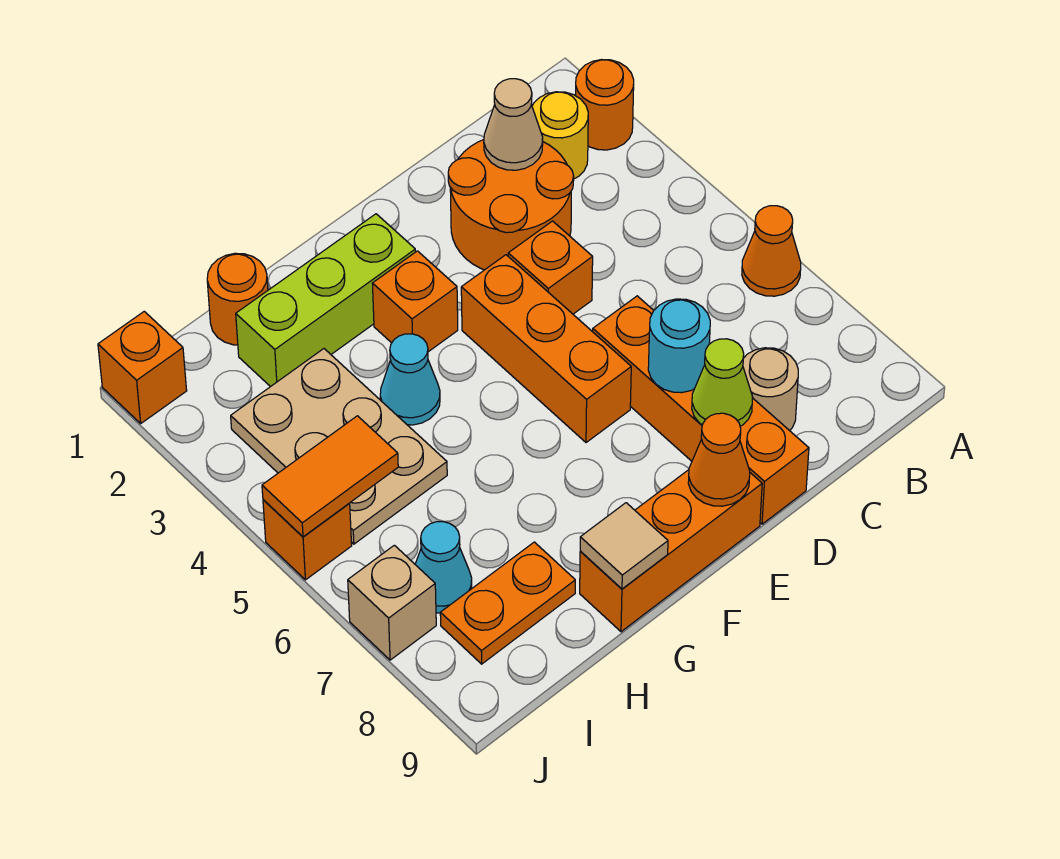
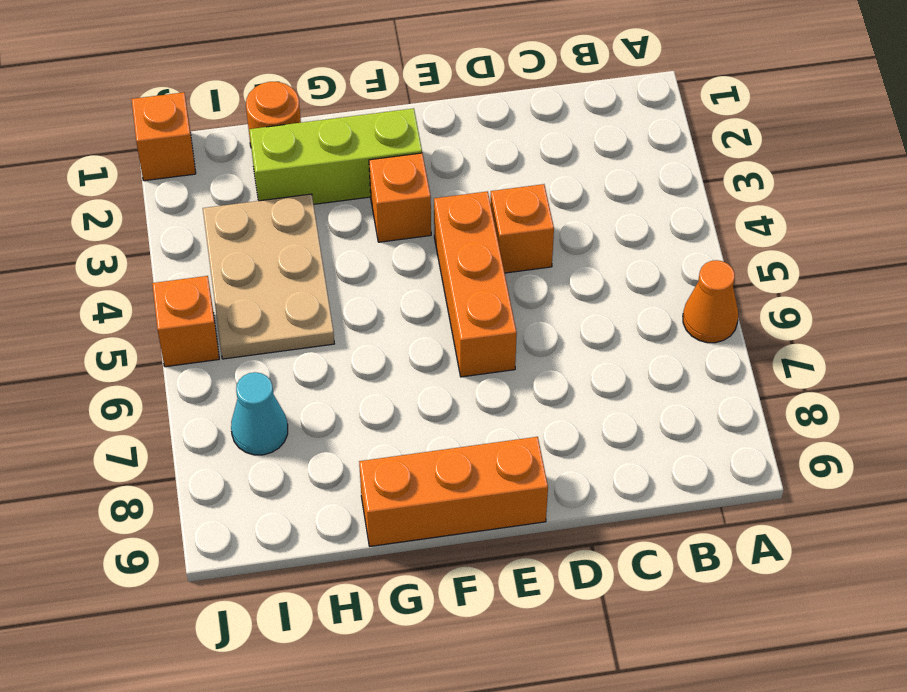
none -> orange round brick A2 level 1
none -> yellow round brick B2 level 1
none -> orange round brick C2:D3 level 1

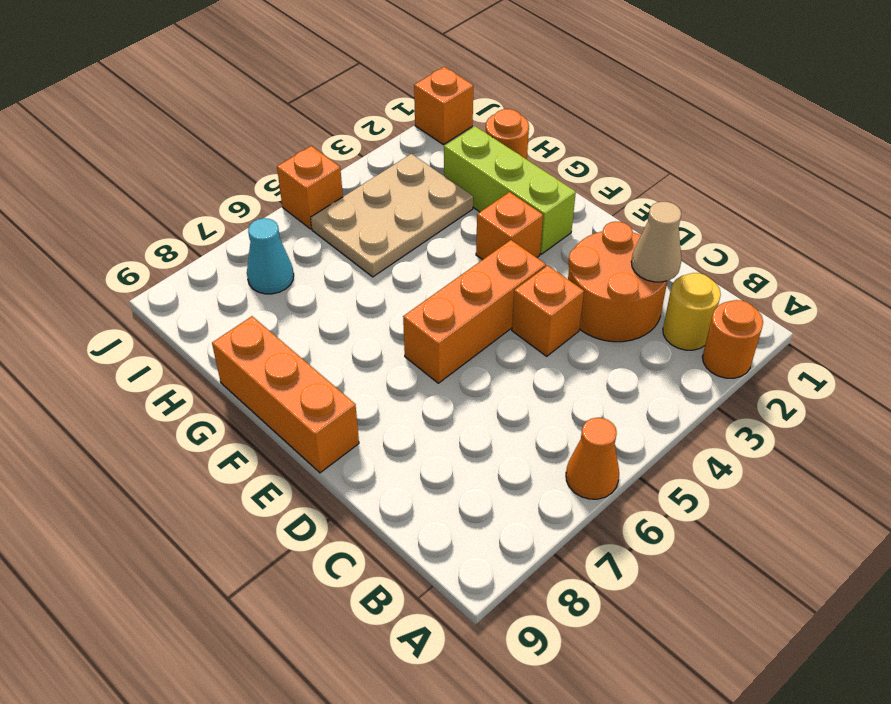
none -> tan round brick C8 level 1
none -> orange brick D6:D9 level 1
none -> cyan cone G4 level 1

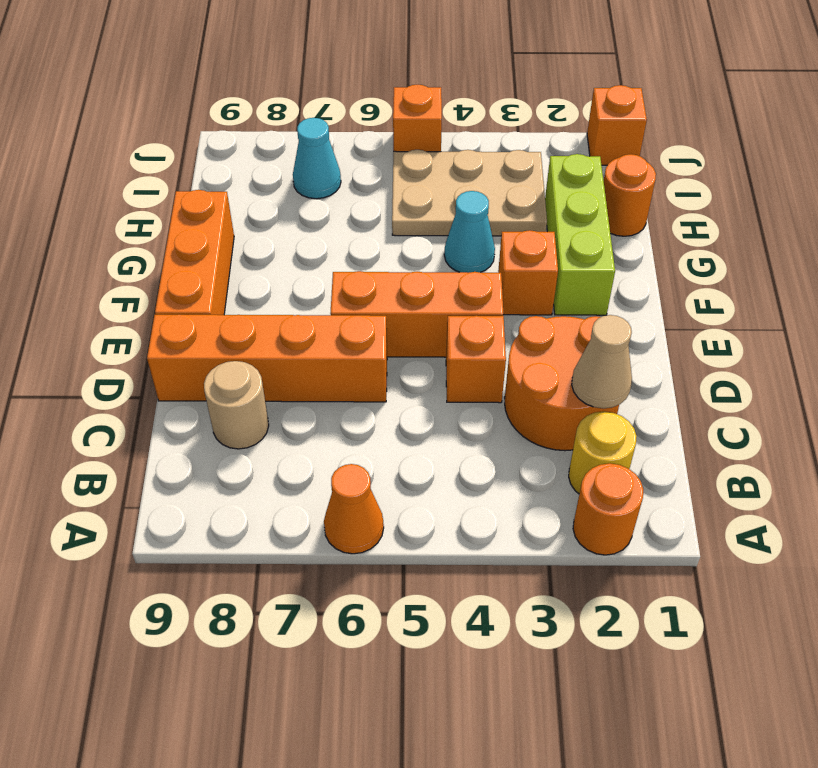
none -> orange plate H8:I8 level 1
none -> tan brick J7 level 1
none -> cyan round brick D7 level 2

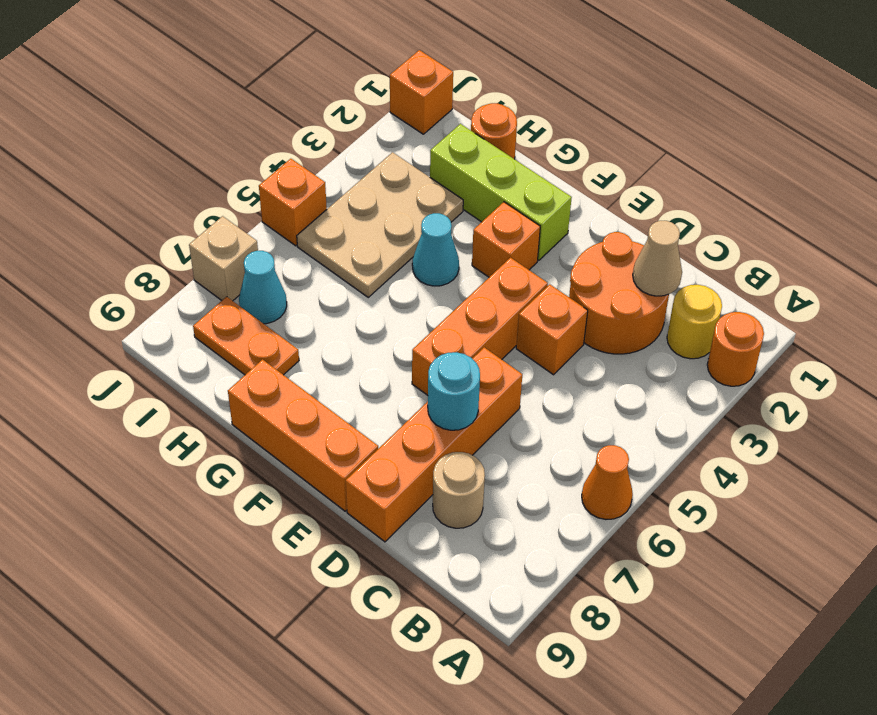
none -> lime cone D8 level 2
none -> orange cone E9 level 2
none -> tan tile G9 level 2

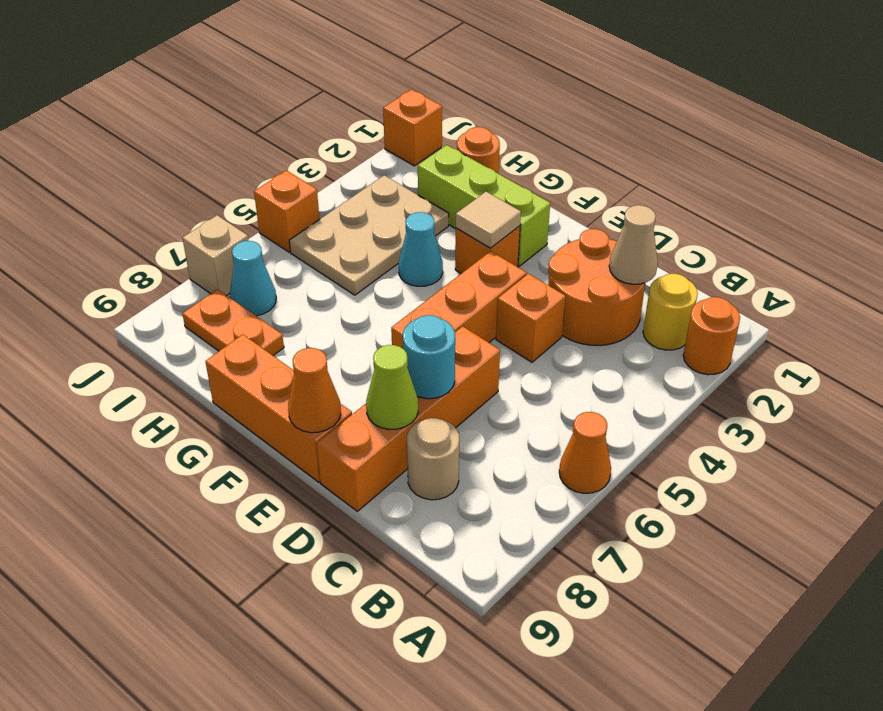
tan tile F3 level 2 -> tan tile G9 level 2
none -> orange tile I5:J5 level 2

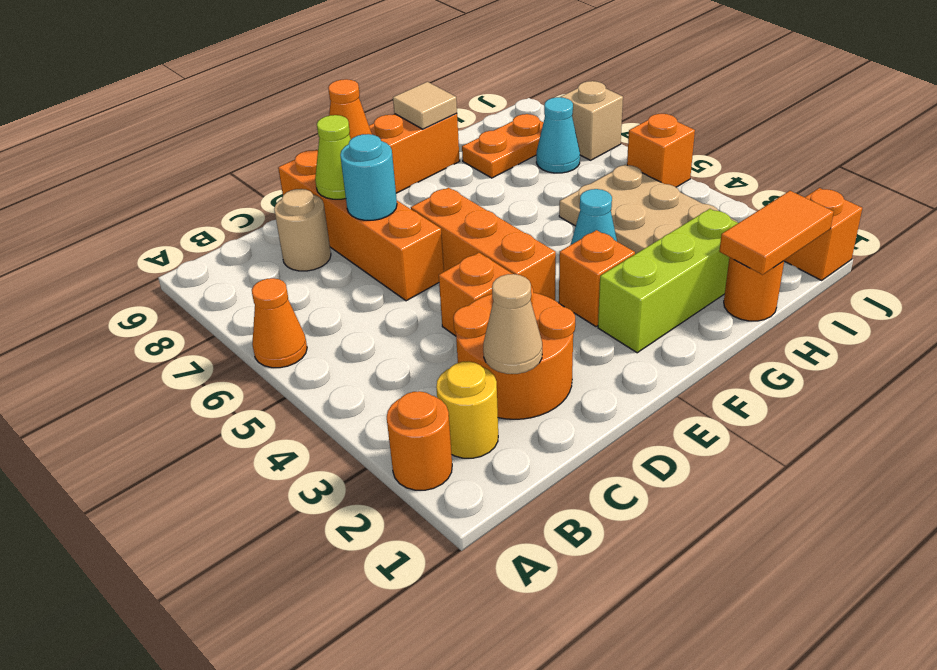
orange tile H1:I1 level 2 -> orange tile I5:J5 level 2

